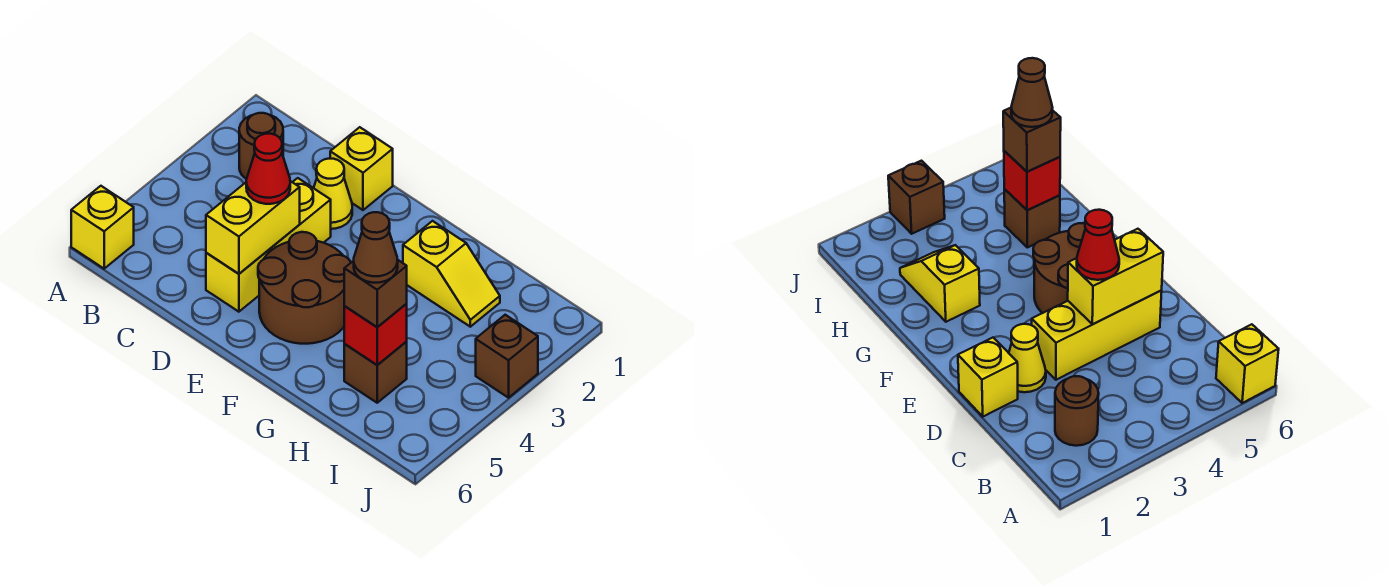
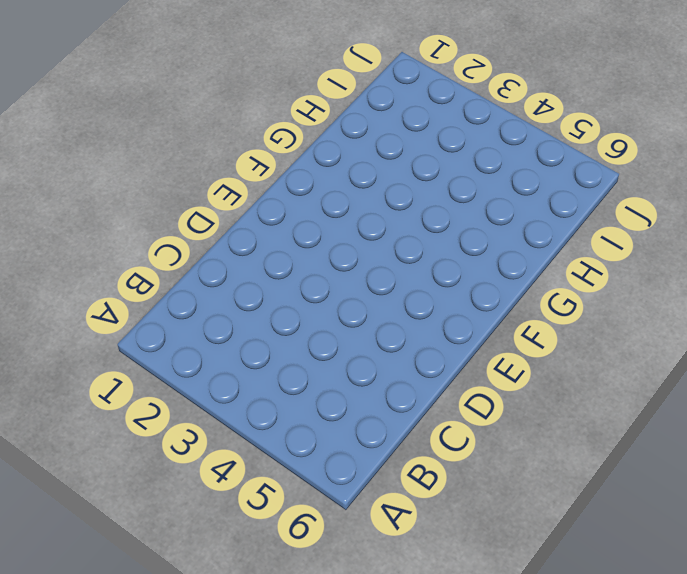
none -> yellow brick A6 level 1
none -> brown round brick B2 level 1
none -> yellow brick D1 level 1

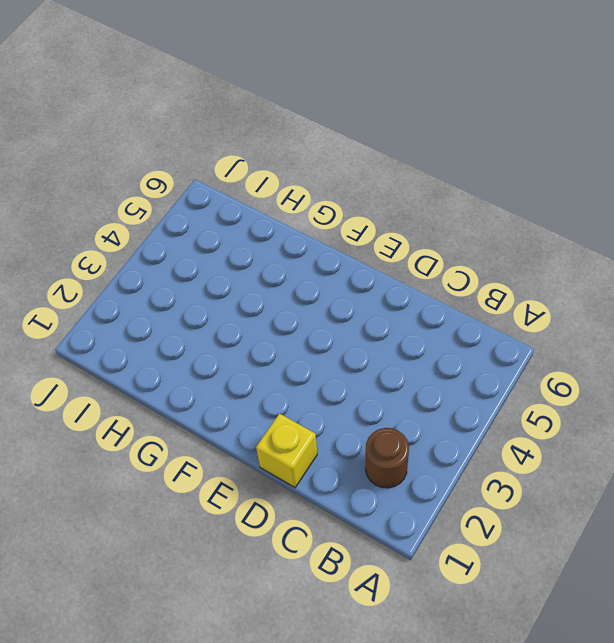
none -> yellow brick A6 level 1
none -> yellow cone D2 level 1
none -> yellow brick D3:D5 level 1

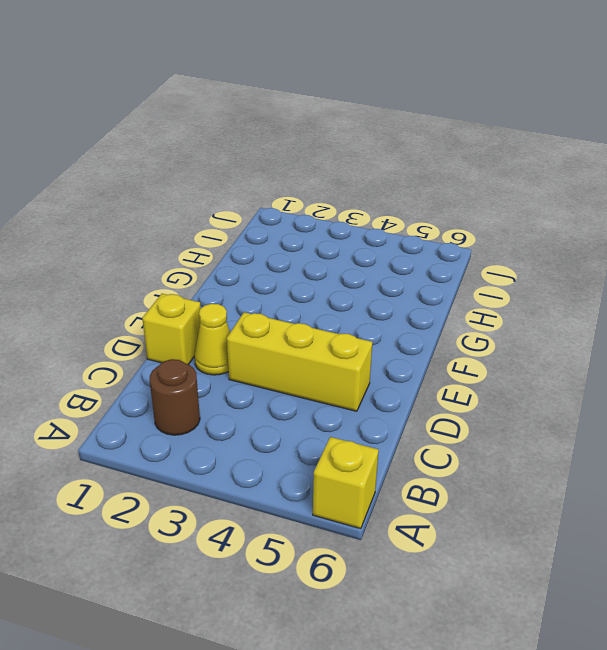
none -> brown round brick E4:F5 level 1
none -> yellow slope G2:H2 level 1 top G
none -> brown brick H5 level 1

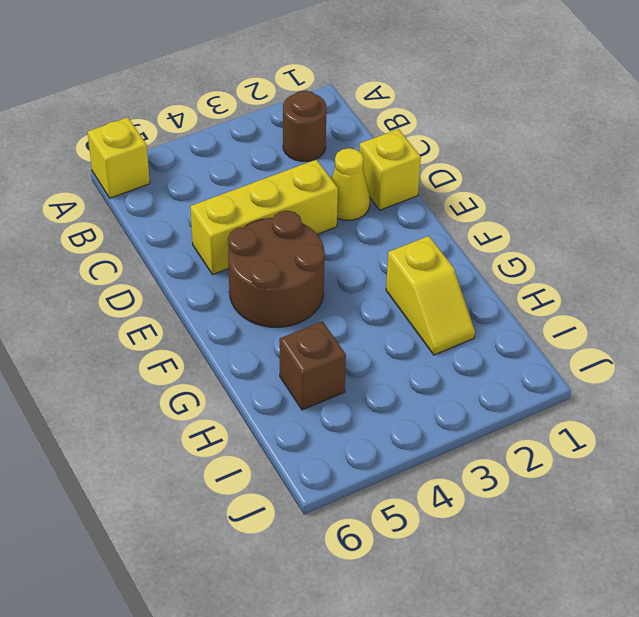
none -> brown brick J3 level 1
none -> yellow brick D4:D5 level 2
none -> red brick H5 level 2

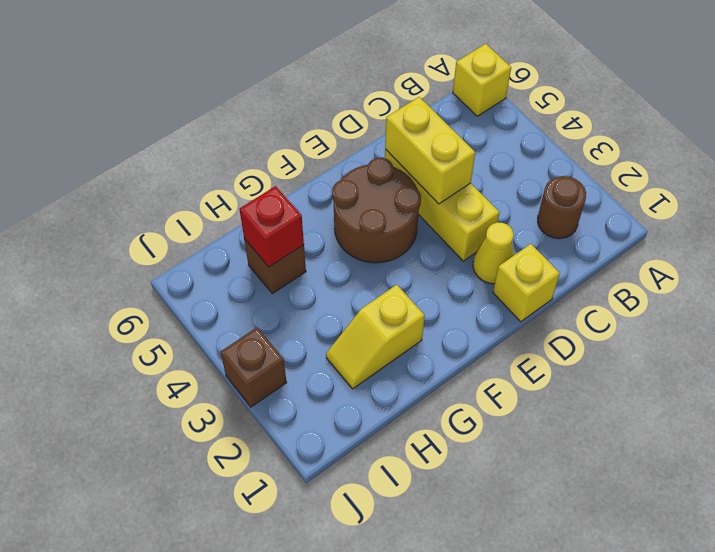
none -> red cone D4 level 3
none -> brown brick H5 level 3
none -> brown cone H5 level 4

